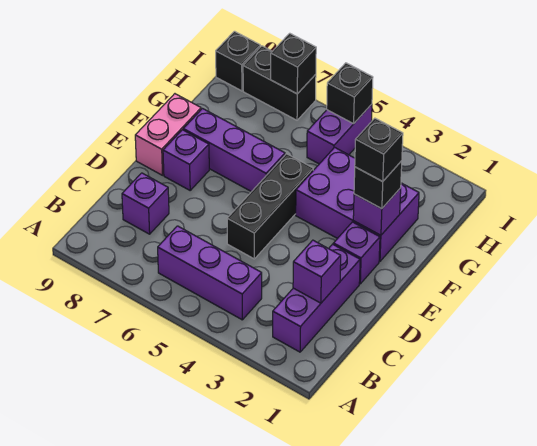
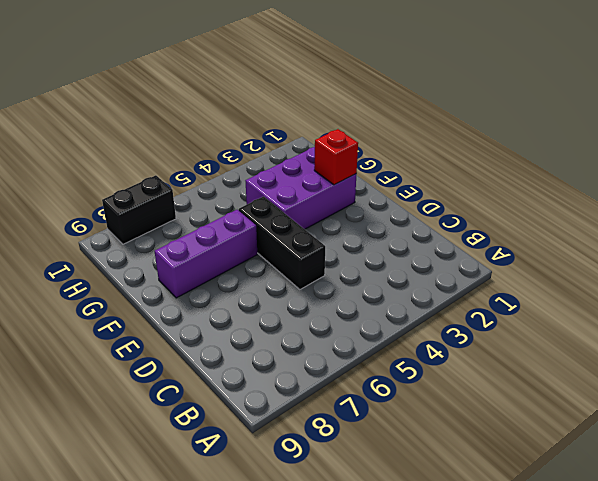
red brick F2 level 2 -> purple brick F2 level 2
none -> purple brick B2:D2 level 1
none -> purple brick B4:B6 level 1
none -> purple brick C8 level 1

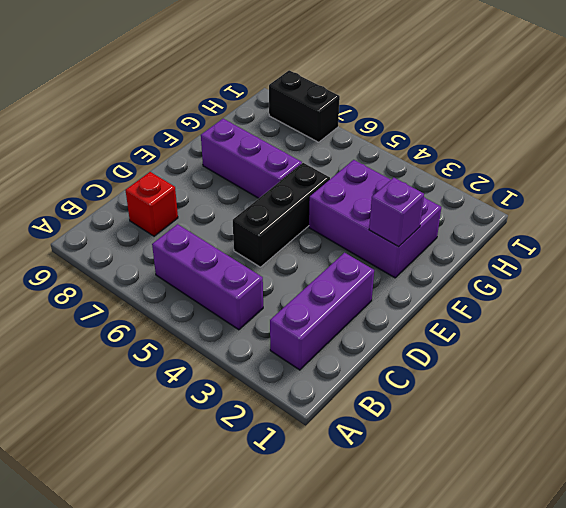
red brick C8 level 1 -> purple brick C8 level 1
none -> purple brick E2 level 1
none -> purple brick E8 level 1
none -> pink brick E9:F9 level 1

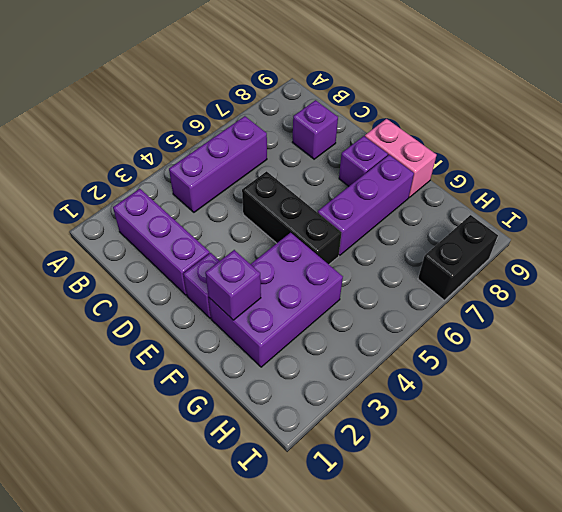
none -> purple brick H5:I5 level 1
none -> black brick I9 level 1
none -> purple brick C2 level 2

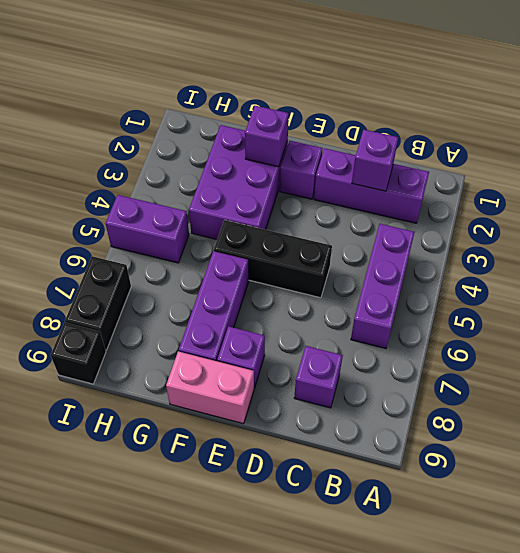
none -> black brick I5 level 2
none -> black brick I7 level 2
none -> black brick F2 level 3

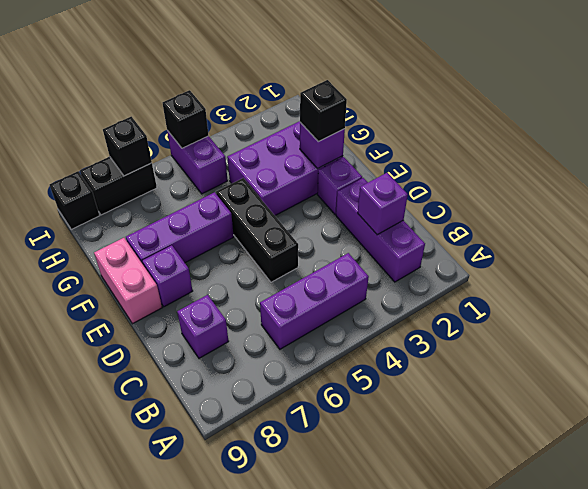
none -> black brick F2 level 4

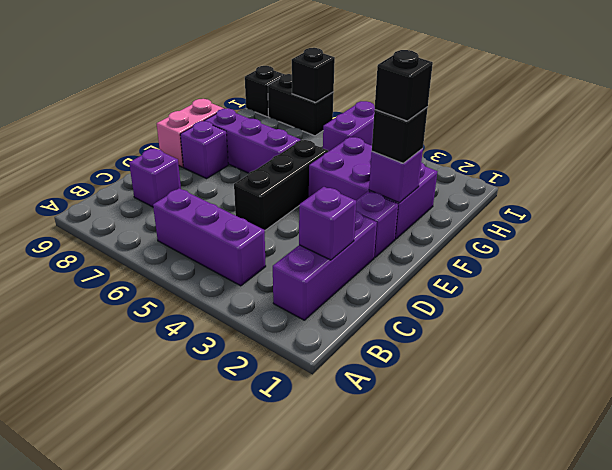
none -> black brick I5 level 2

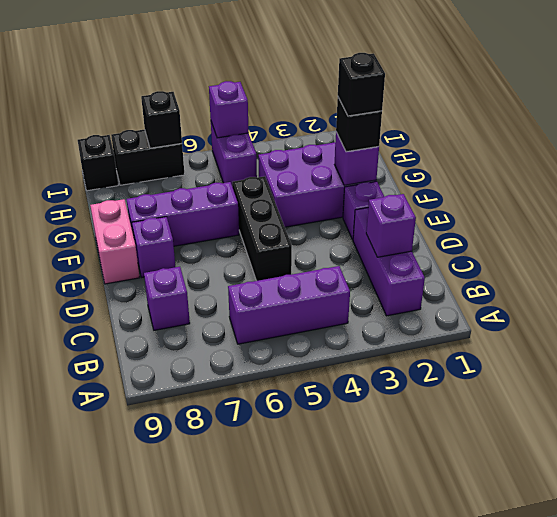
purple brick I5 level 2 -> black brick I5 level 2

